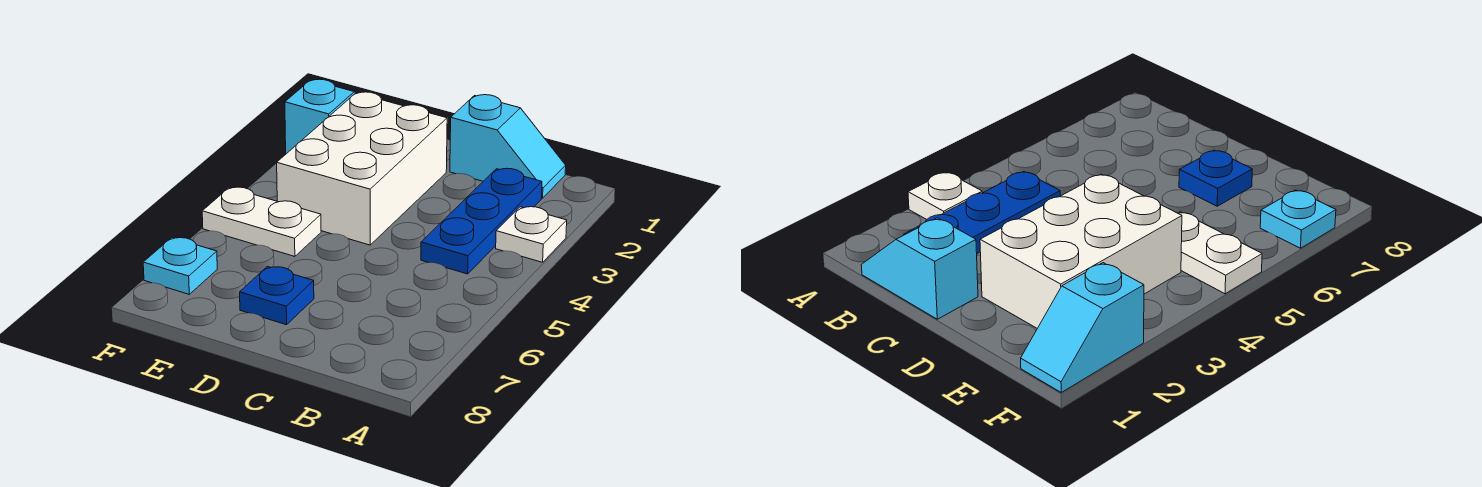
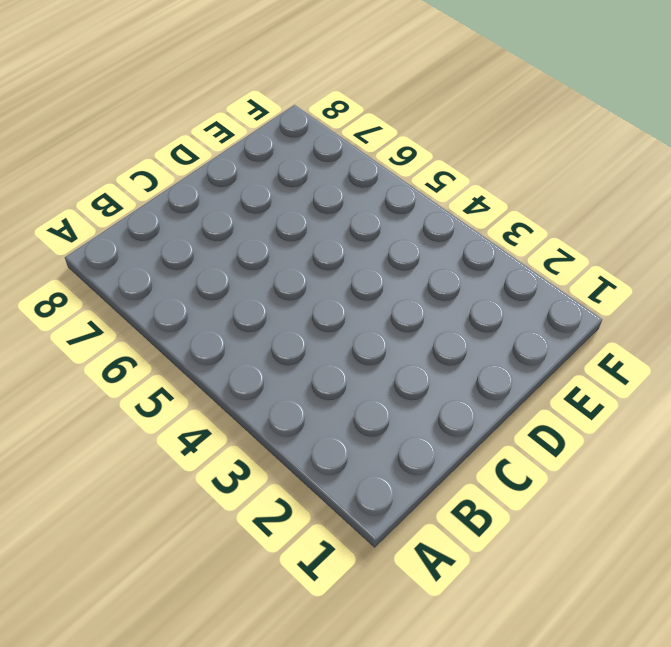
none -> white plate A3 level 1
none -> cyan slope B1:C1 level 1 top C

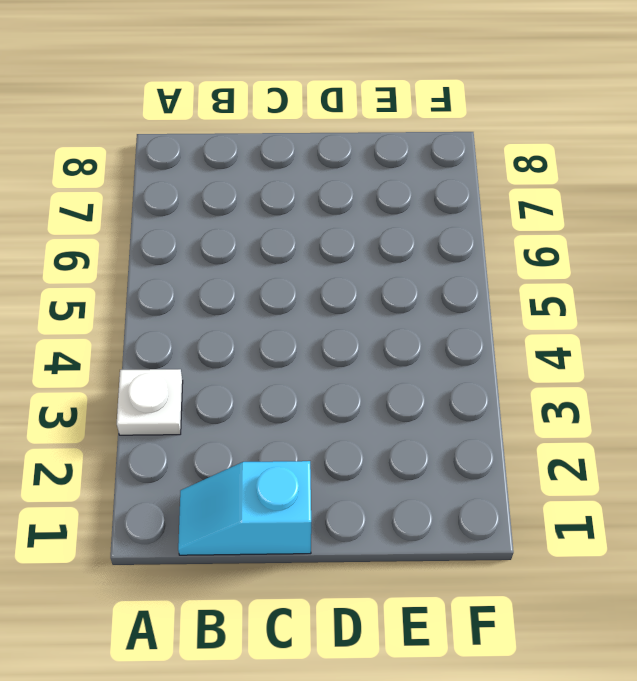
none -> blue plate B2:B4 level 1
none -> white brick D2:E4 level 1

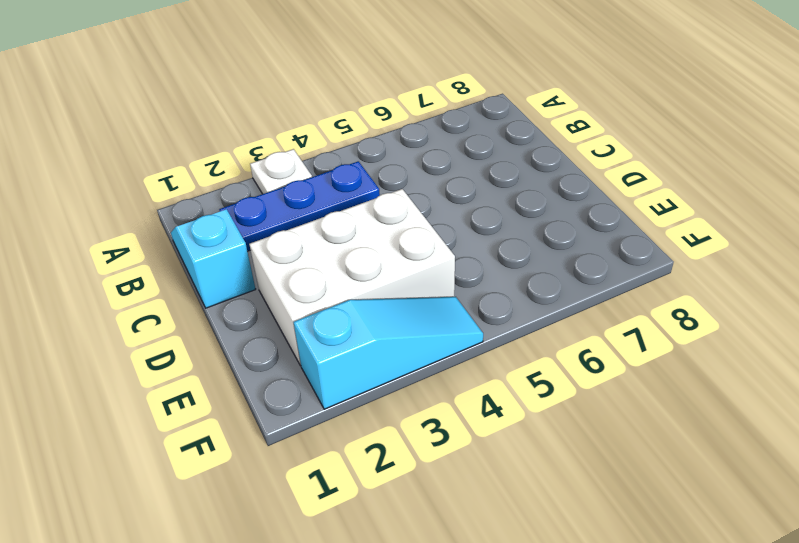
cyan slope F2:F4 level 1 top 2 -> cyan slope F1:F2 level 1 top 2
none -> blue plate D7 level 1
none -> white plate E5:F5 level 1

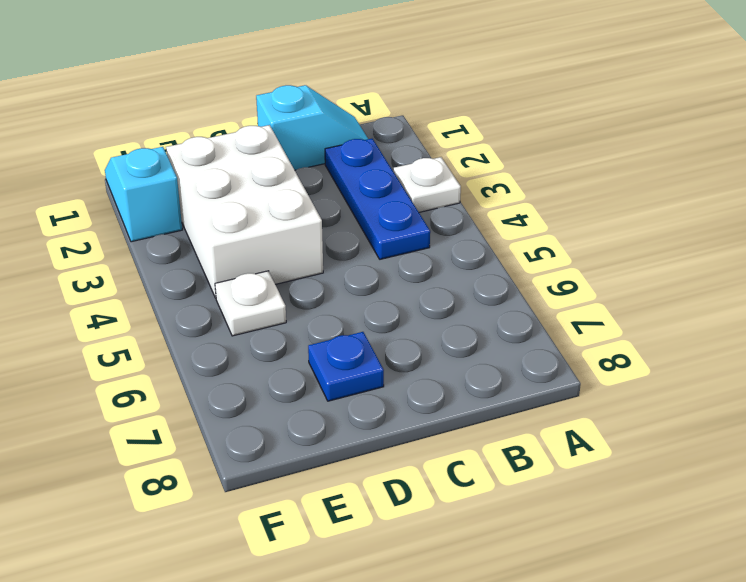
white plate E5 level 1 -> white plate E5:F5 level 1
none -> cyan plate F7 level 1

